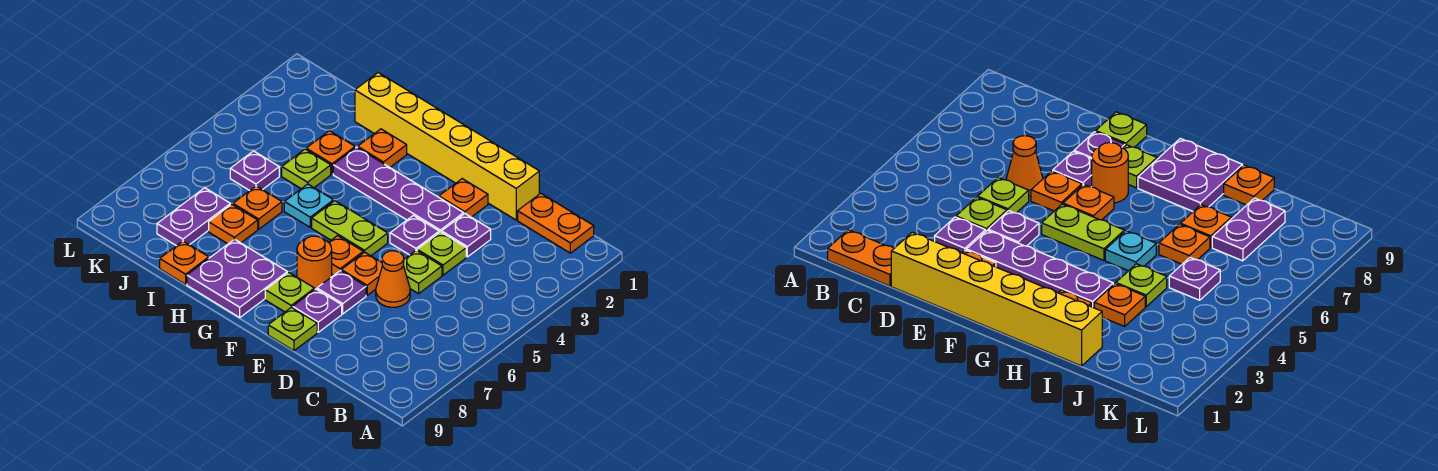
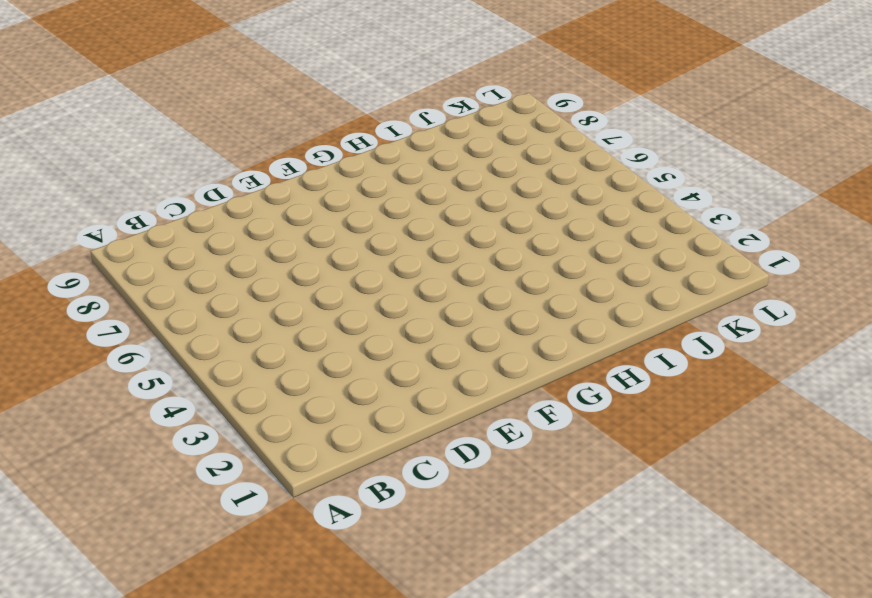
none -> orange plate B1:C1 level 1
none -> yellow brick D1:I1 level 1
none -> purple plate D3 level 1

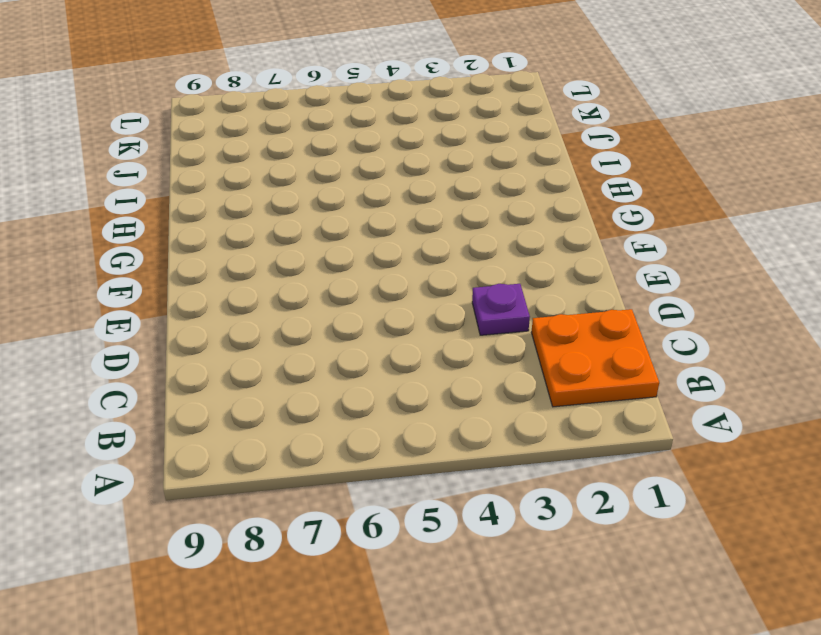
orange plate B1:C2 level 1 -> orange plate B1:C1 level 1
none -> yellow brick D1:I1 level 1
none -> lime plate D4 level 1
none -> lime plate D5 level 1

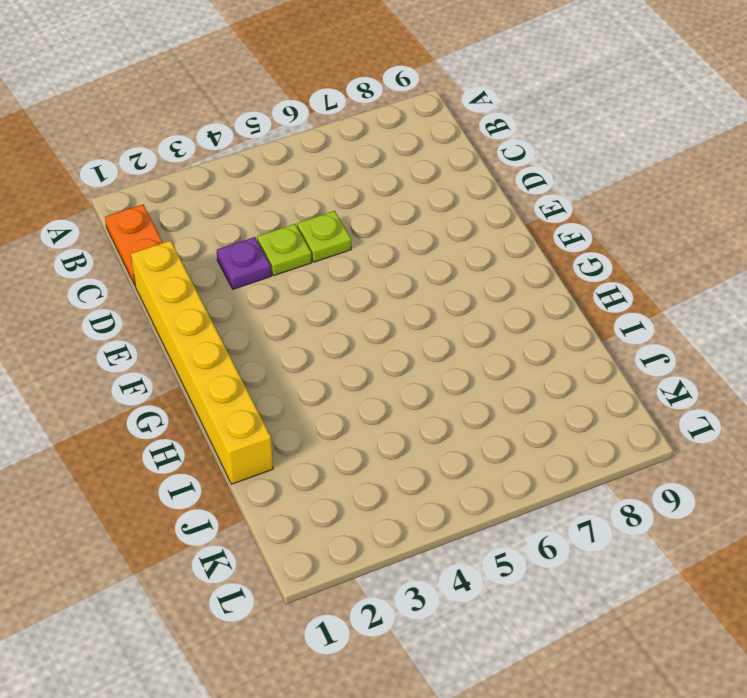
none -> orange cone D6 level 1
none -> orange plate E2 level 1
none -> purple plate E3:H3 level 1

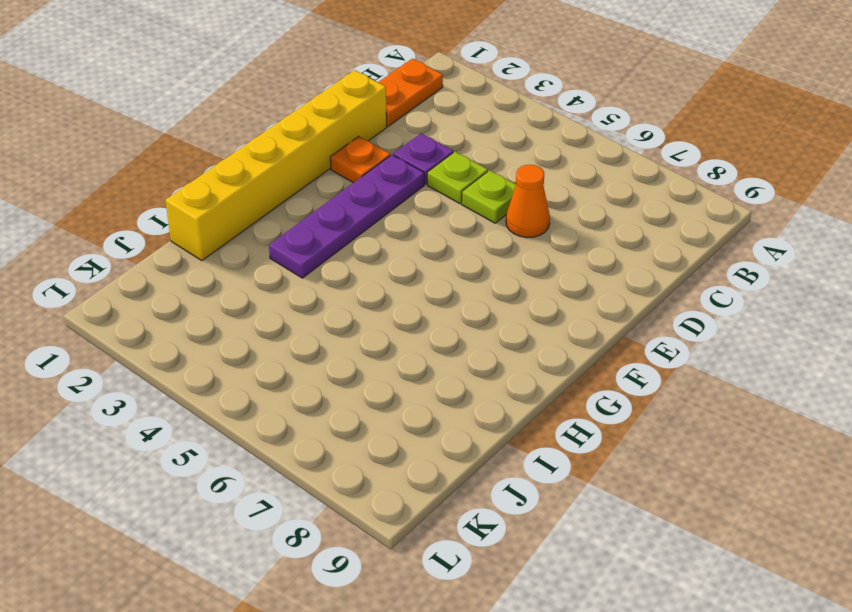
none -> purple plate E4 level 1
none -> orange plate E6 level 1
none -> purple plate E7 level 1

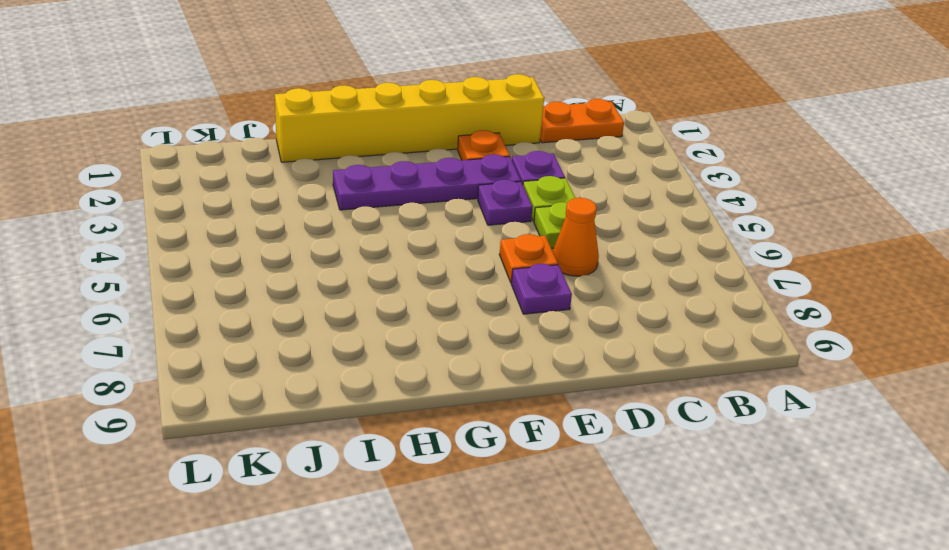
none -> purple plate E8 level 1
none -> lime plate E9 level 1
none -> lime plate F5:G5 level 1

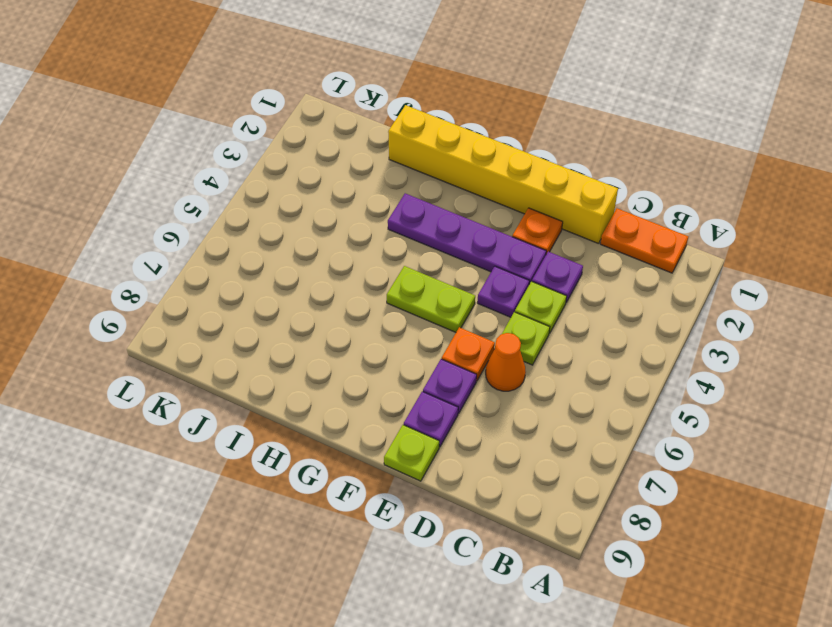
none -> orange plate F6 level 1
none -> orange round brick F7 level 1
none -> lime plate F8 level 1

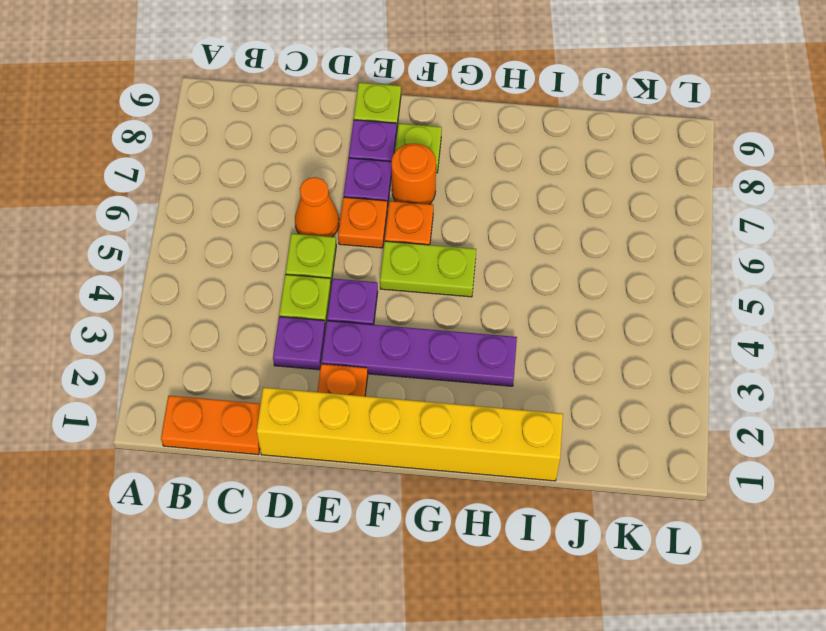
none -> purple plate G8:H9 level 1
none -> orange plate H2 level 1
none -> cyan plate H5 level 1

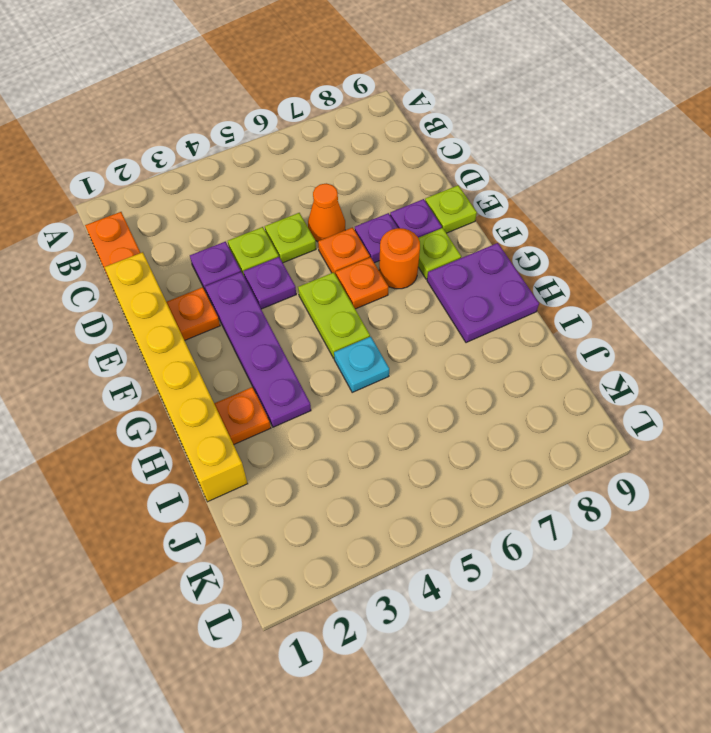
none -> orange plate I3 level 1
none -> lime plate I4 level 1
none -> orange plate I6 level 1

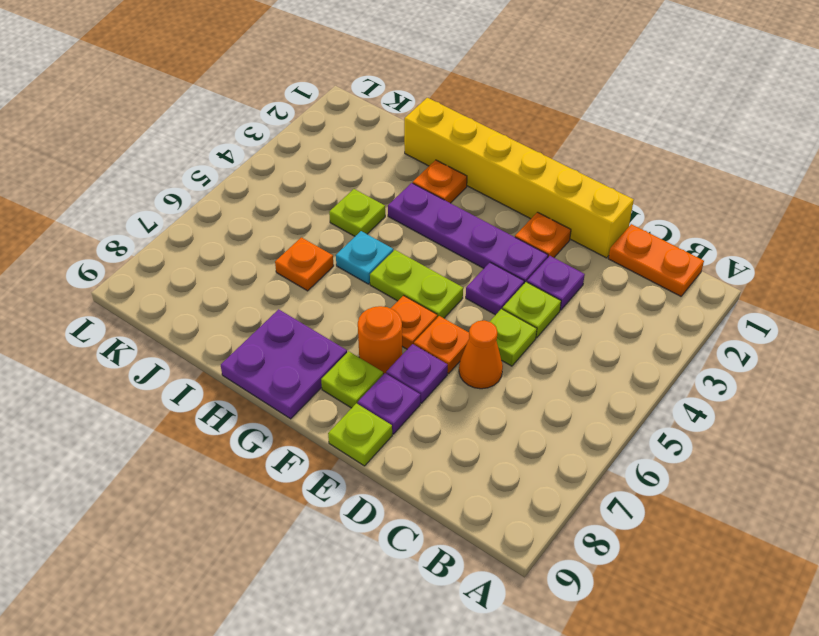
none -> orange plate I3 level 1
none -> orange plate I7 level 1
none -> orange plate I9 level 1

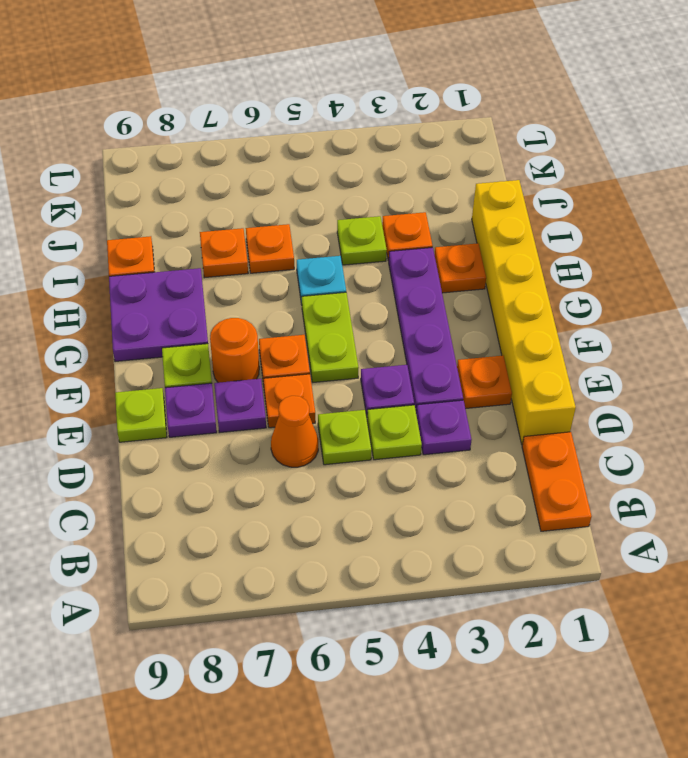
none -> purple plate J5 level 1
none -> purple plate J7:J8 level 1

